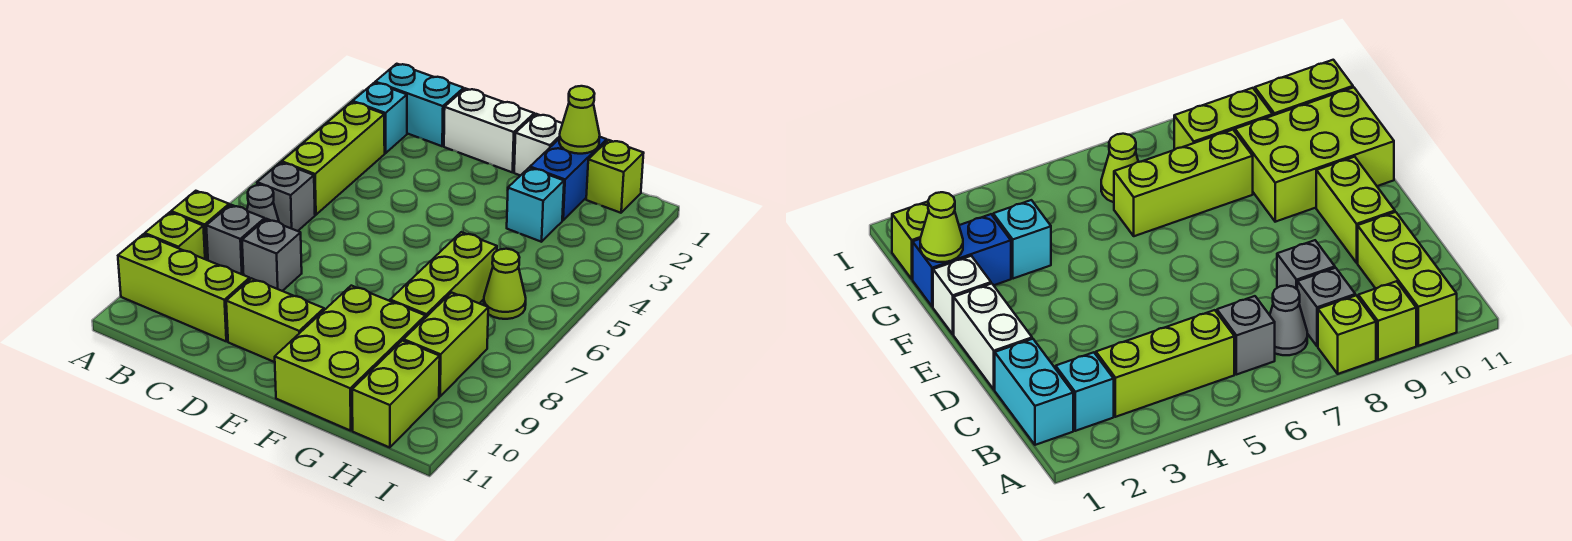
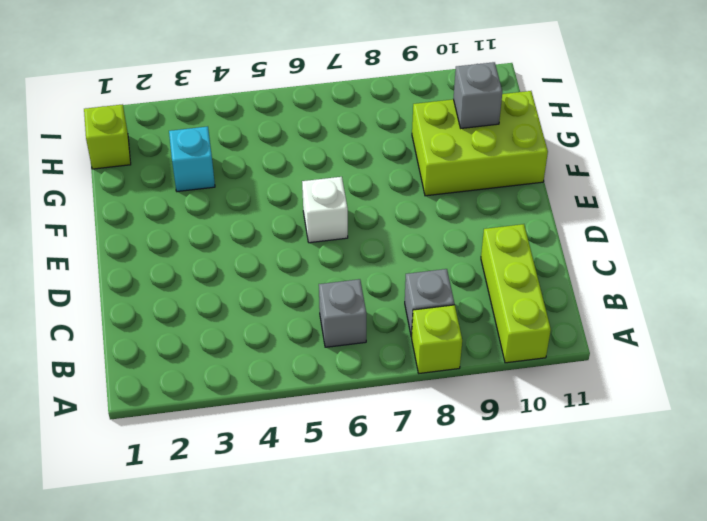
white brick E6 level 1 -> white brick F1 level 1
grey brick G10 level 2 -> grey brick C8 level 1
none -> lime brick A9 level 1
none -> cyan brick B1:C1 level 1
none -> cyan brick B2 level 1

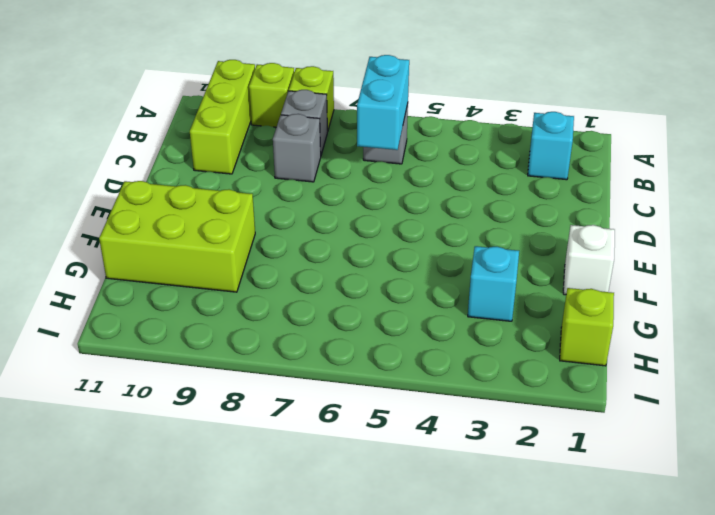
cyan brick B6:C6 level 2 -> cyan brick B1:C1 level 1
none -> lime brick B3:B5 level 1
none -> grey cone B7 level 1
none -> white brick D1:E1 level 1

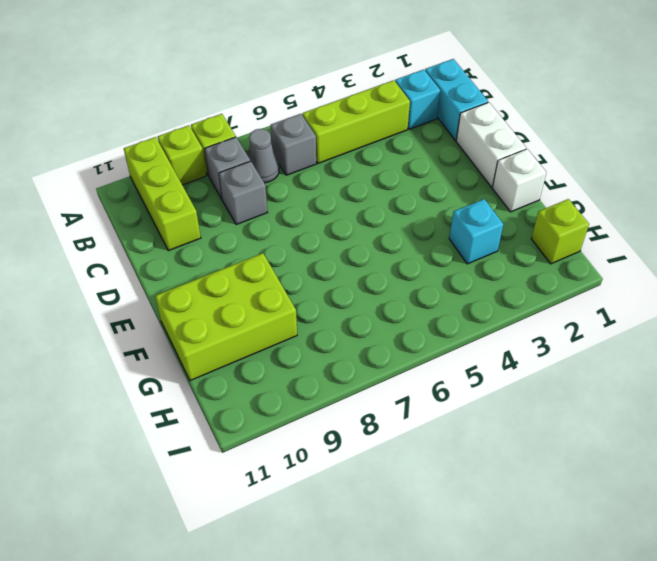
none -> lime brick D10:E10 level 1
none -> blue brick G1:G2 level 1
none -> lime brick G6:G8 level 1

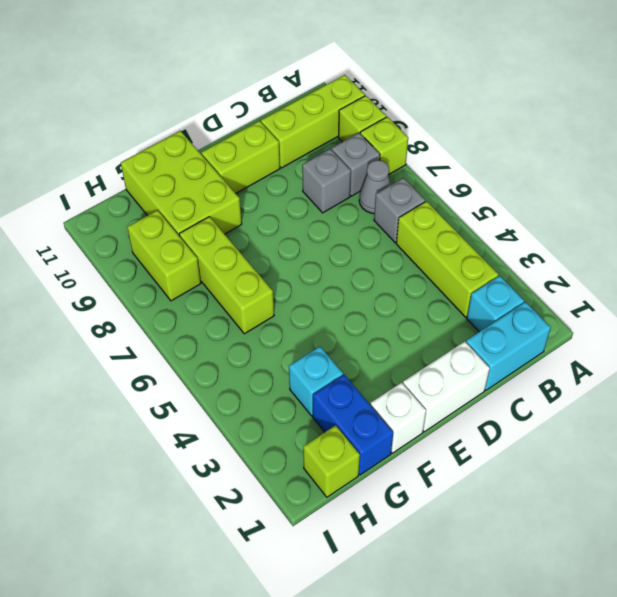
none -> lime cone H6 level 1
none -> lime brick H10:H11 level 1
none -> lime cone G1 level 2

